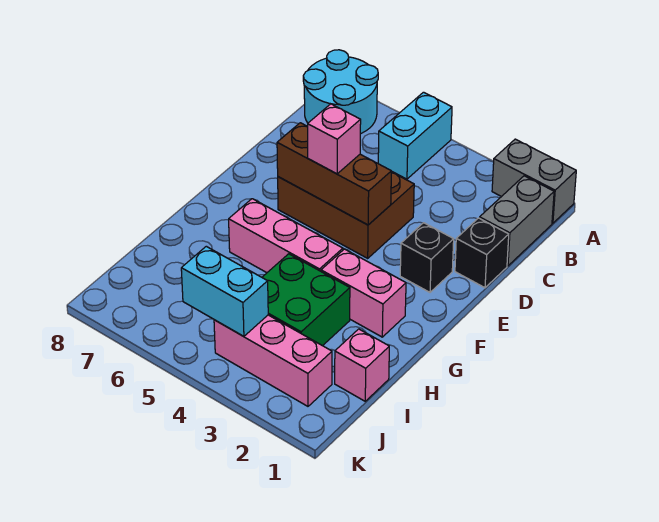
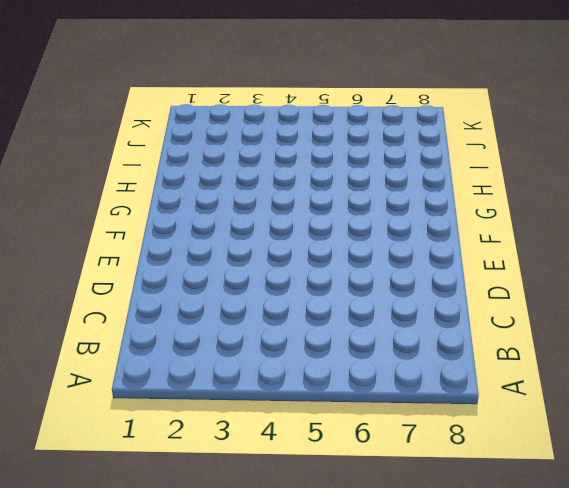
none -> grey brick A1:A2 level 1
none -> cyan brick A5:B5 level 1
none -> cyan round brick A7:B8 level 1

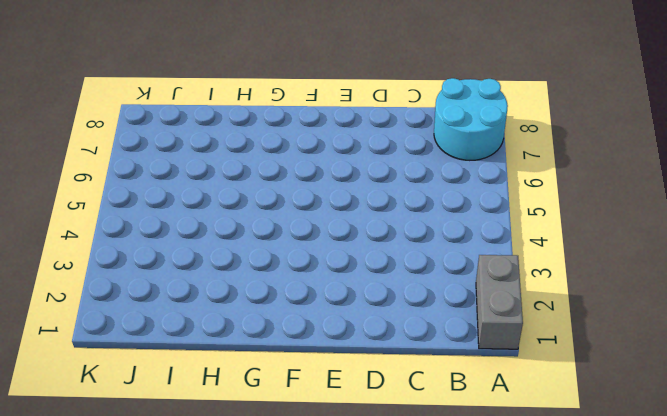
none -> cyan brick A5:B5 level 1
none -> grey brick B1:C1 level 1
none -> black brick D1 level 1

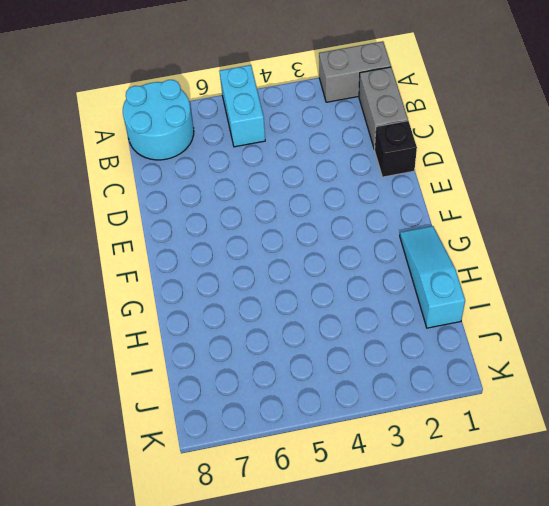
cyan slope G1:I1 level 1 top I -> pink brick I1 level 1
none -> brown brick D4:E6 level 1
none -> black brick E2 level 1
none -> pink brick G2:G3 level 1

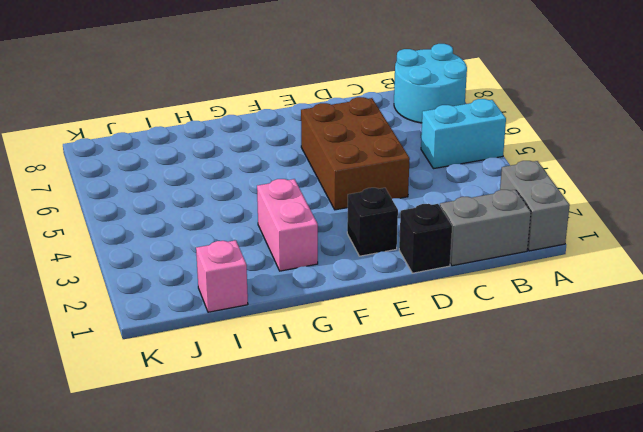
none -> pink brick G4:G6 level 1
none -> green brick H3:I4 level 1
none -> pink brick J2:J4 level 1

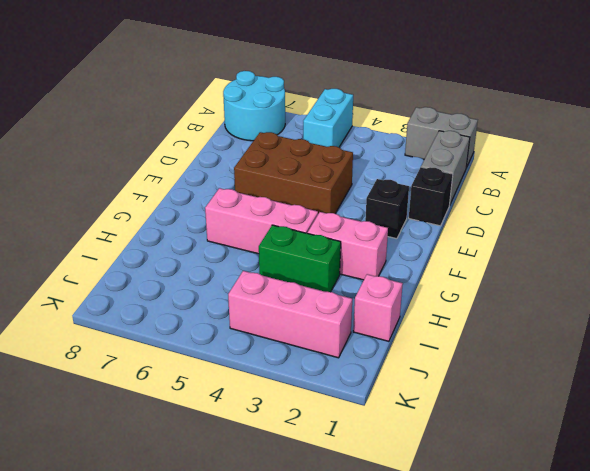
green brick H3:H4 level 1 -> green brick H3:I4 level 1
none -> brown brick E4:E6 level 2
none -> cyan brick J4:J5 level 2
none -> pink brick E5 level 3

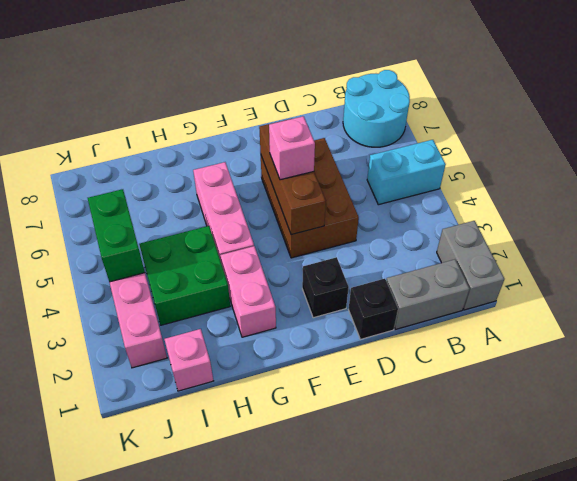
green brick J4:J5 level 2 -> cyan brick J4:J5 level 2

